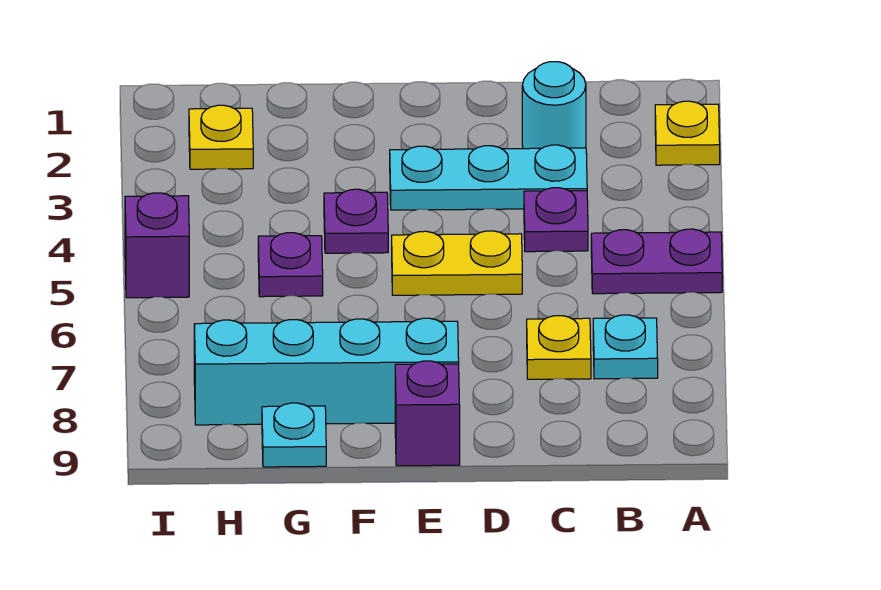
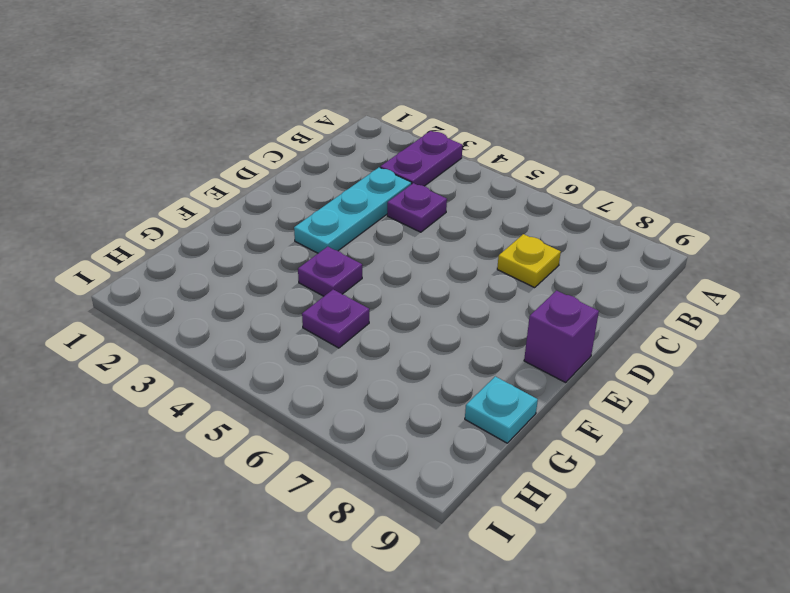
purple plate A3:B3 level 1 -> purple plate A5:B5 level 1
none -> yellow plate A2 level 1
none -> cyan plate B7 level 1
none -> cyan round brick C2 level 1

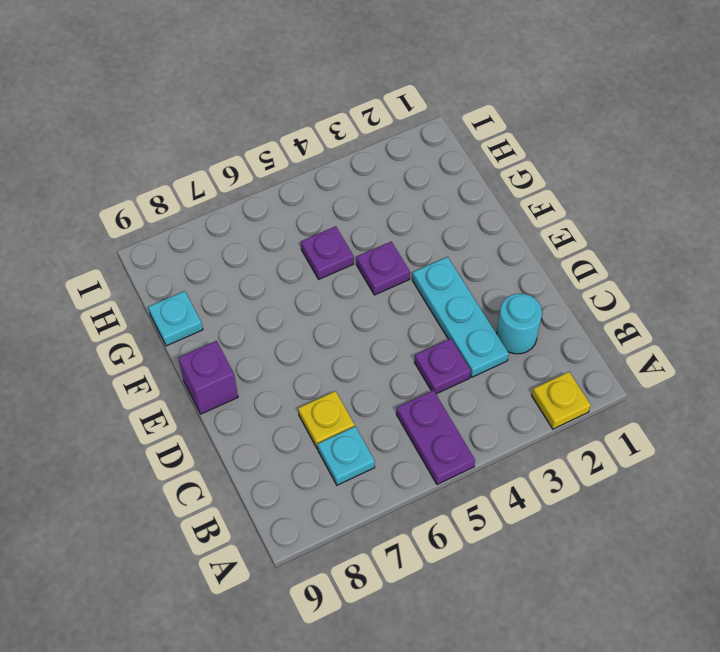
none -> yellow plate D5:E5 level 1
none -> cyan brick E8:H8 level 1
none -> yellow plate H2 level 1

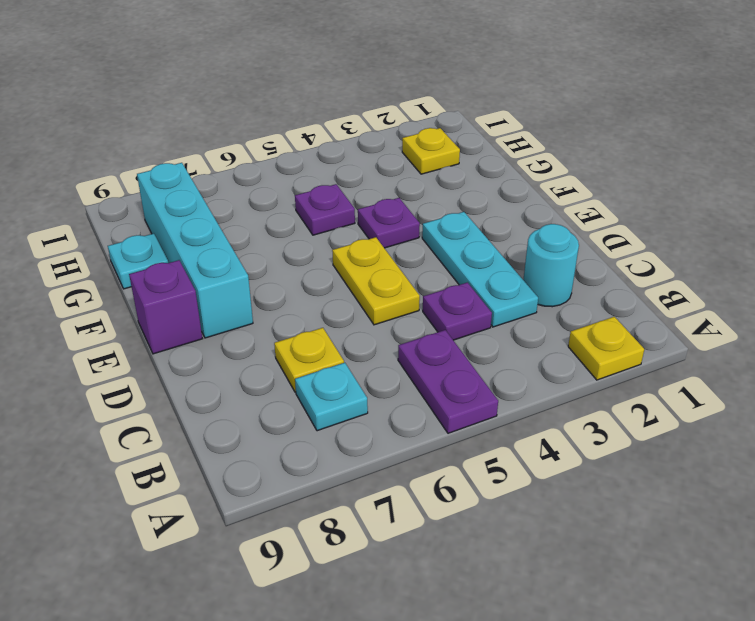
none -> purple brick I5 level 1

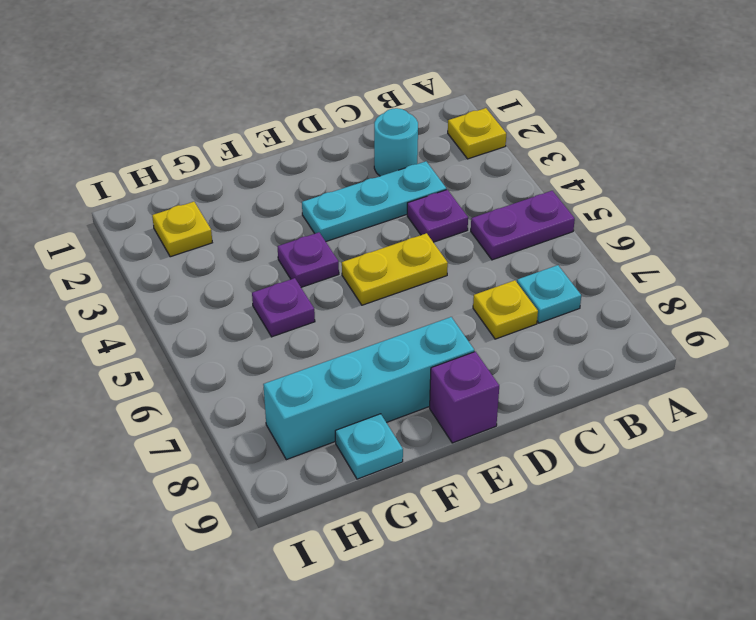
none -> purple brick I5 level 1

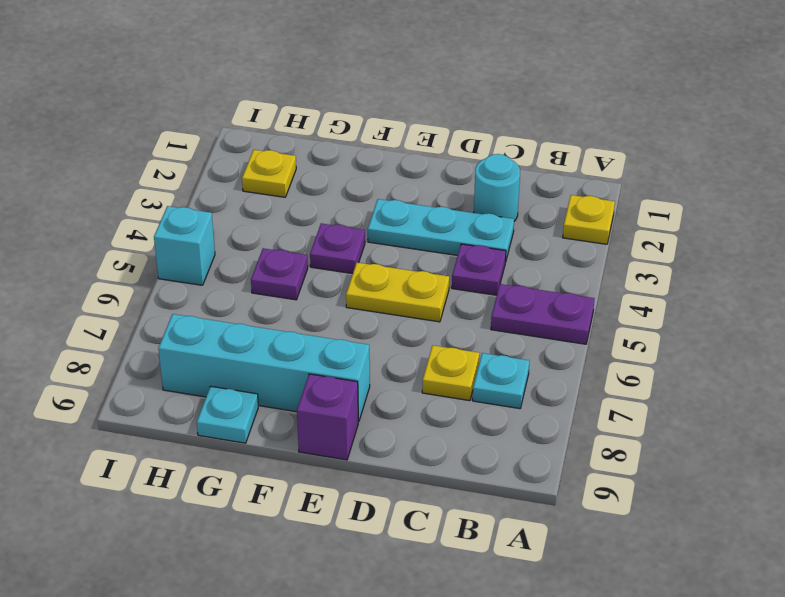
cyan brick I5 level 1 -> purple brick I5 level 1

